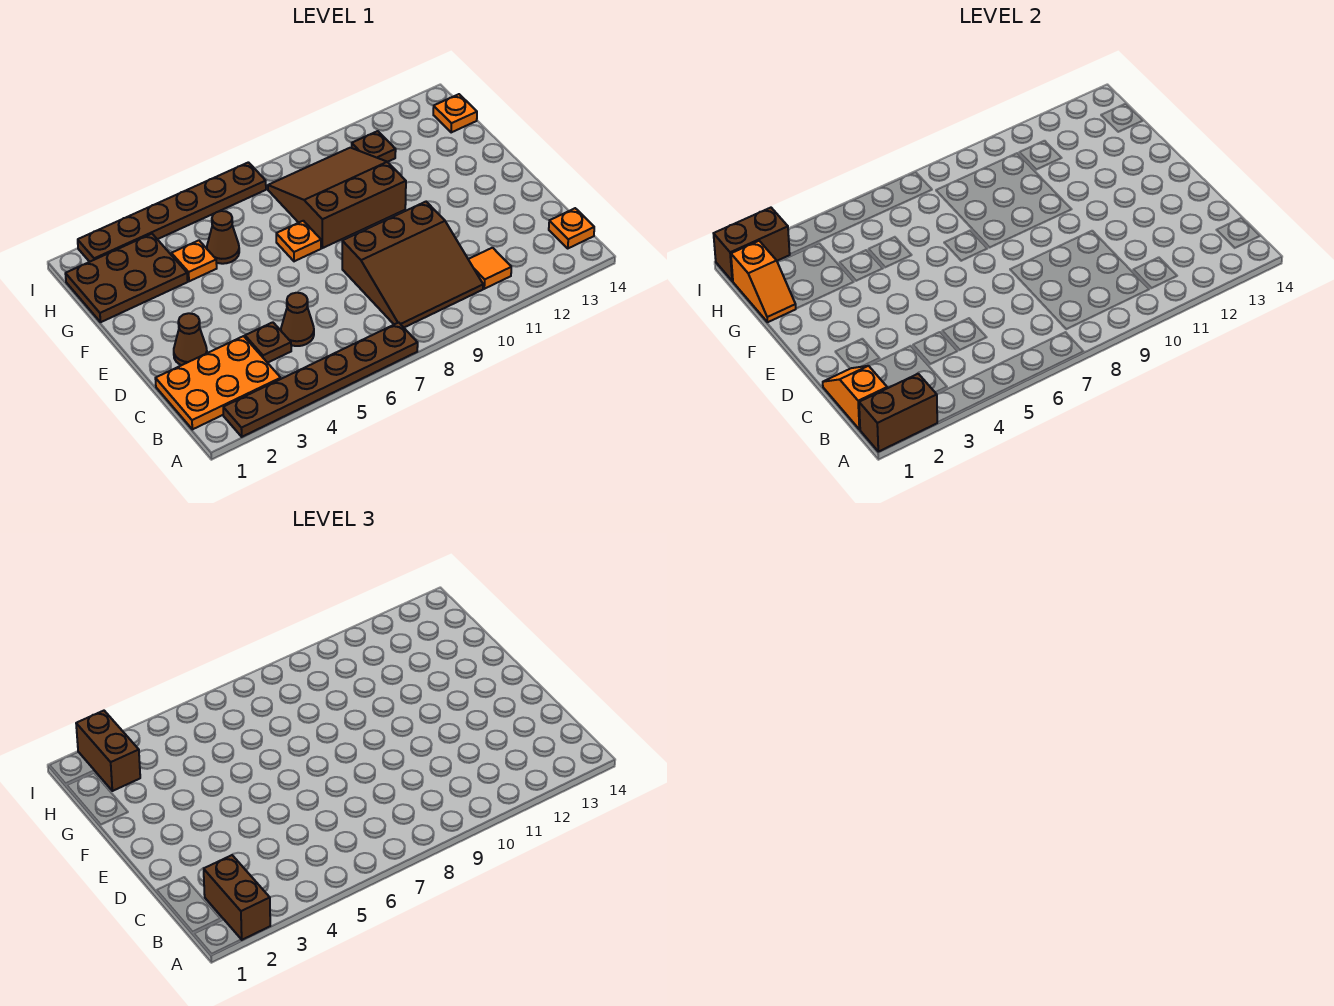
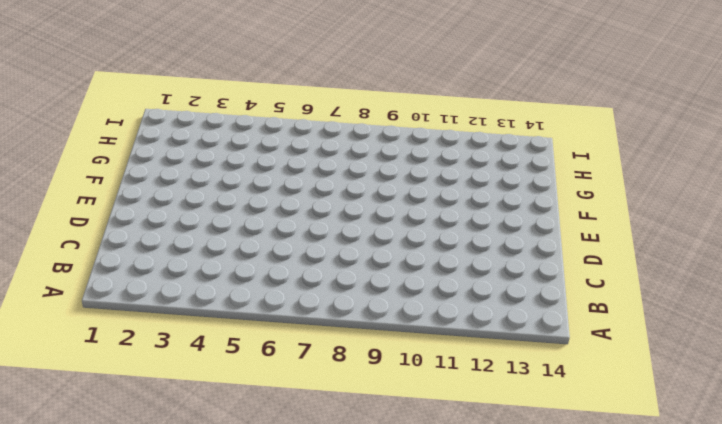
none -> brown plate A2:A7 level 1
none -> orange plate B1:C3 level 1
none -> brown slope B8:D10 level 1 top D

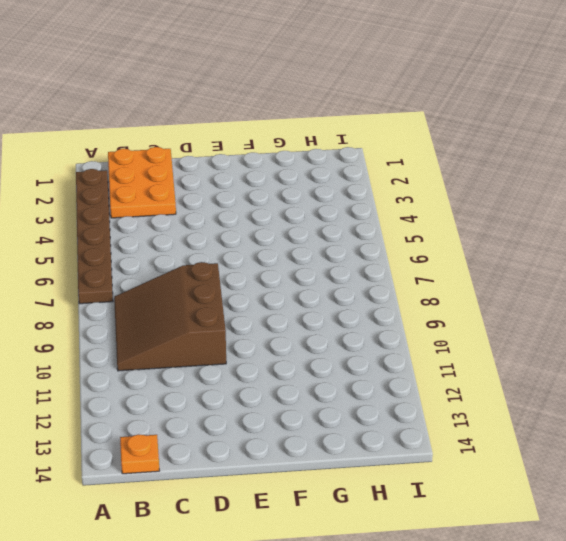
none -> orange tile B11 level 1
none -> brown plate C4 level 1
none -> brown cone C5 level 1

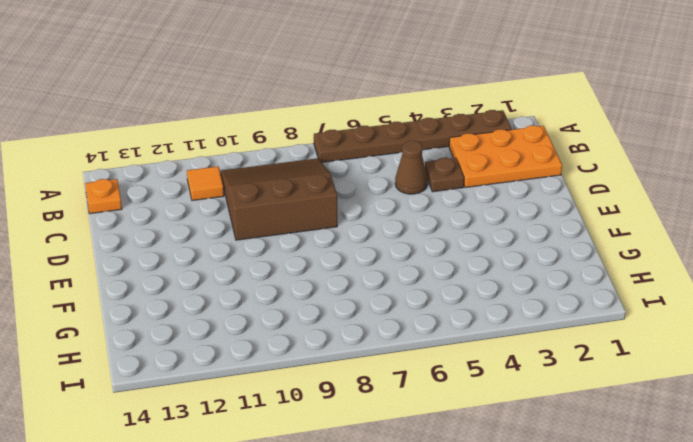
none -> brown cone D2 level 1
none -> orange plate F7 level 1
none -> brown slope F8:H10 level 1 top F

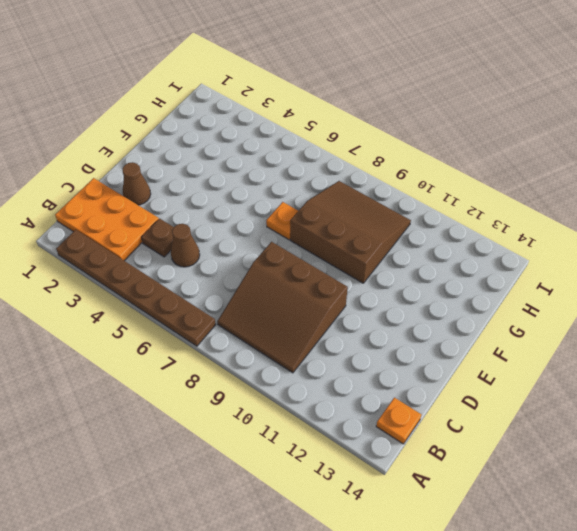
none -> orange tile B11 level 1
none -> brown plate G1:H3 level 1
none -> orange plate G4 level 1

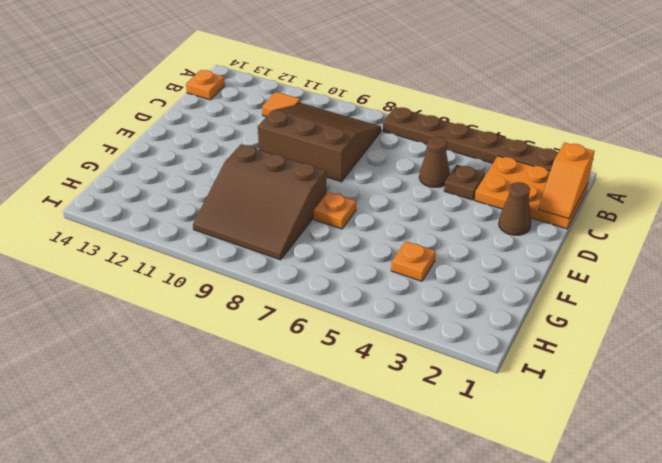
none -> brown plate G1:H3 level 1
none -> brown cone G5 level 1
none -> brown plate H11 level 1

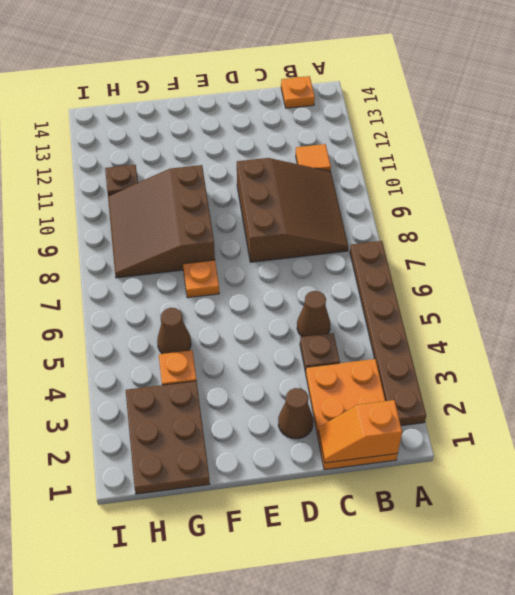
none -> orange plate H14 level 1
none -> brown plate I2:I7 level 1
none -> brown brick A1:A2 level 2

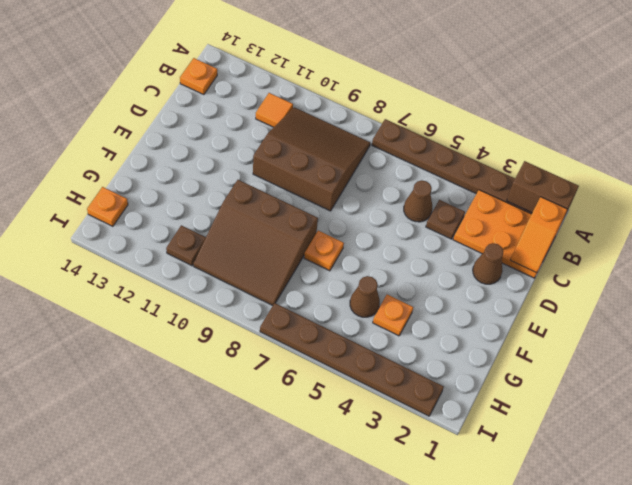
none -> brown plate G1:H3 level 1
none -> orange slope G1:H1 level 2 top H
none -> brown brick I1:I2 level 2

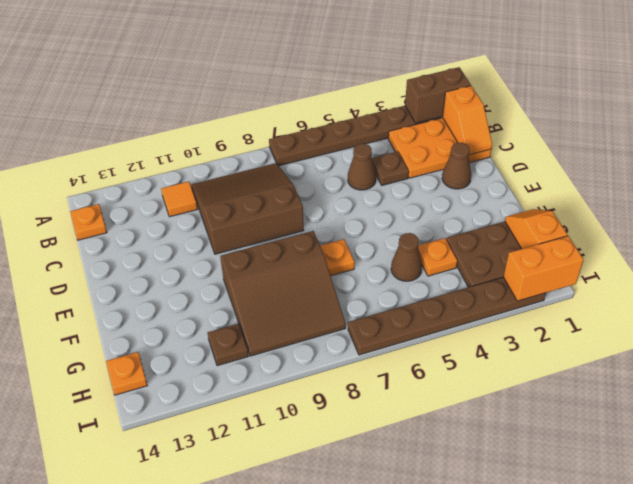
orange brick I1:I2 level 2 -> brown brick I1:I2 level 2
none -> brown brick A2:B2 level 3
none -> brown brick H2:I2 level 3

